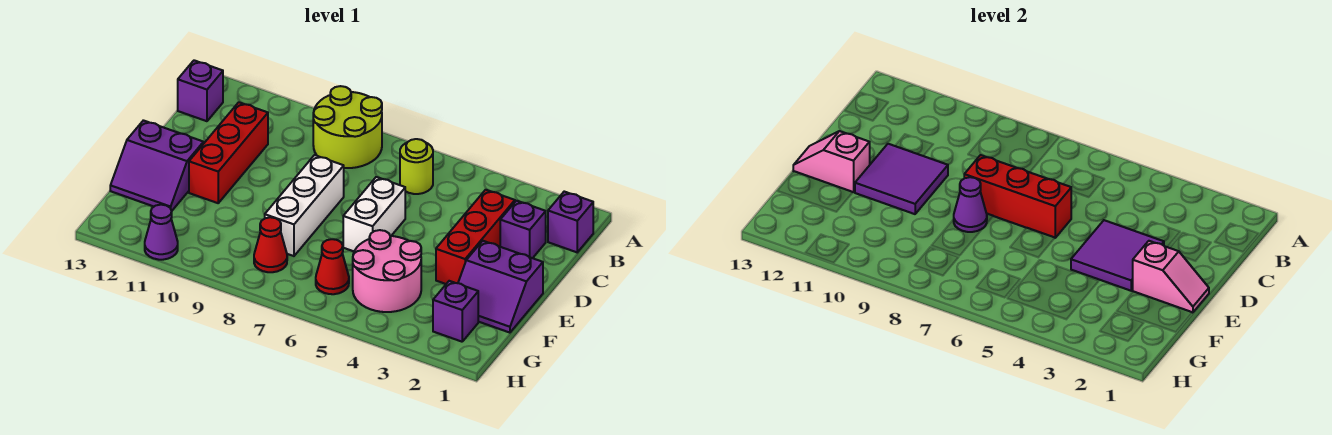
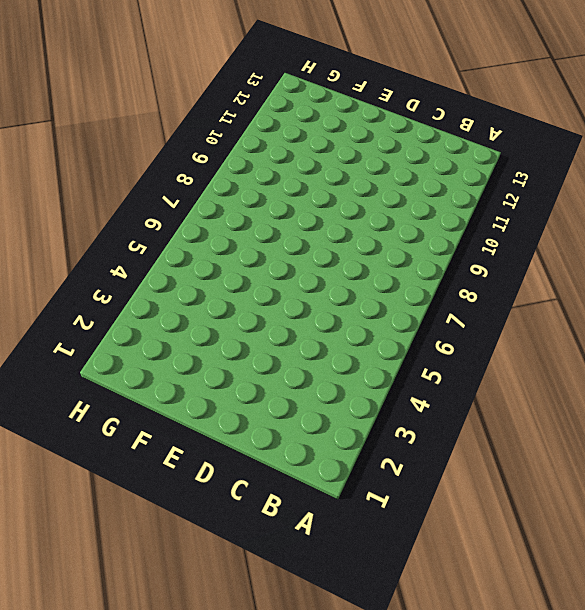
none -> lime round brick A8:B9 level 1
none -> purple brick B1 level 1
none -> lime round brick B6 level 1

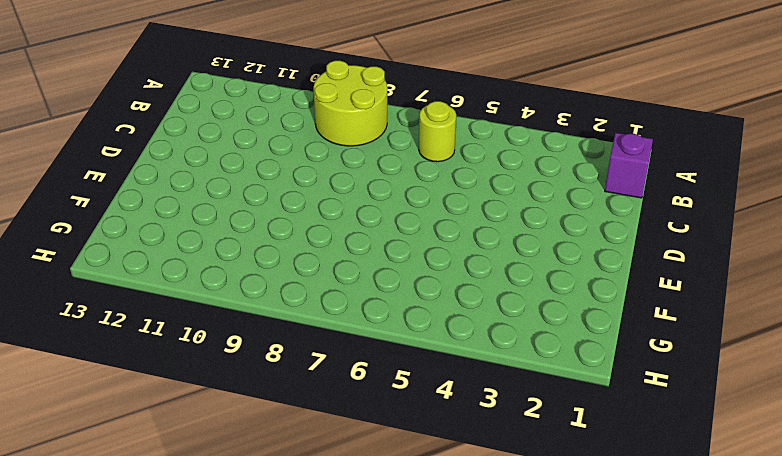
none -> purple brick B13 level 1
none -> purple brick C2 level 1
none -> red brick C3:E3 level 1

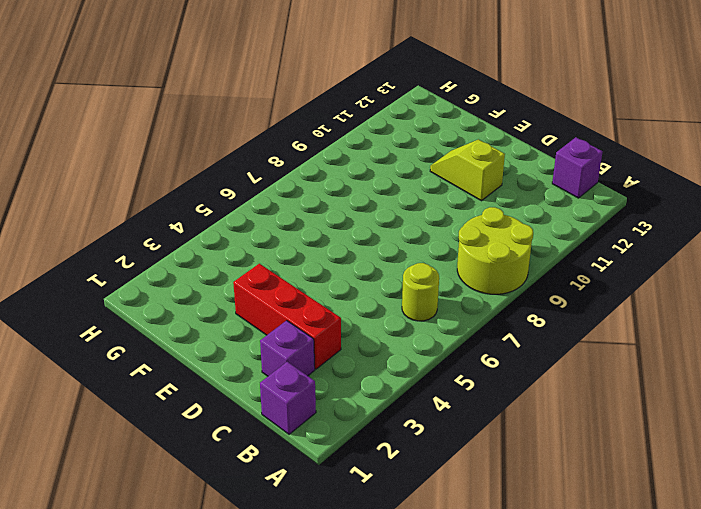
lime slope D11:E11 level 1 top D -> red brick C11:E11 level 1
none -> white brick D6:E6 level 1
none -> white brick D8:F8 level 1
none -> purple slope E1:F2 level 1 top E

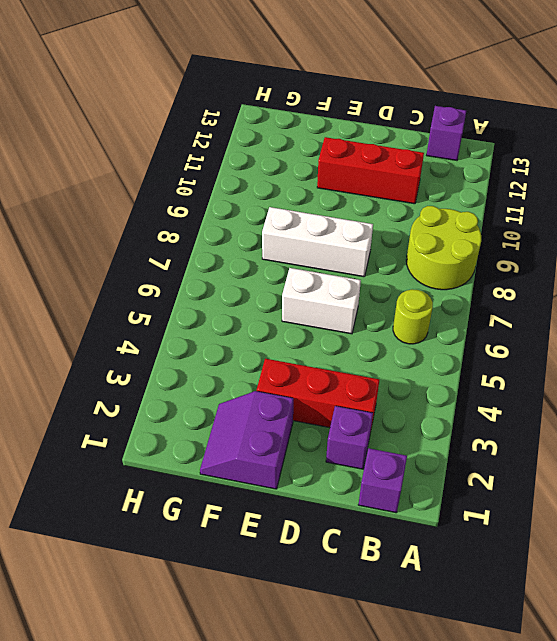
none -> purple slope E12:F13 level 1 top E
none -> pink round brick F4:G5 level 1
none -> purple brick G2 level 1

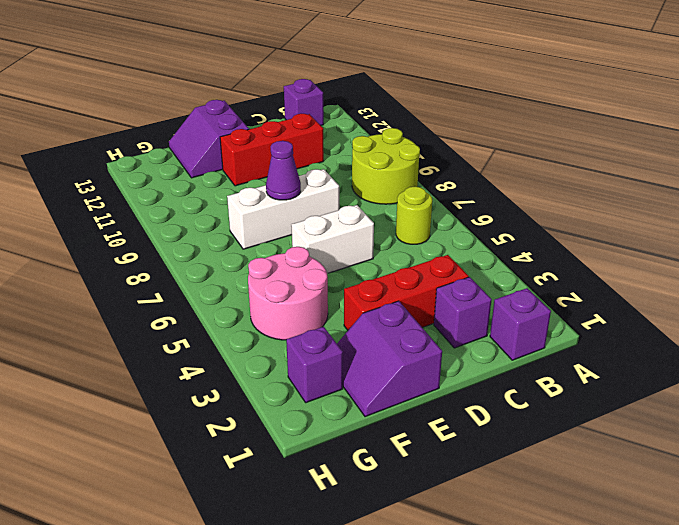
none -> red cone G6 level 1
none -> red cone G8 level 1
none -> purple cone H11 level 1

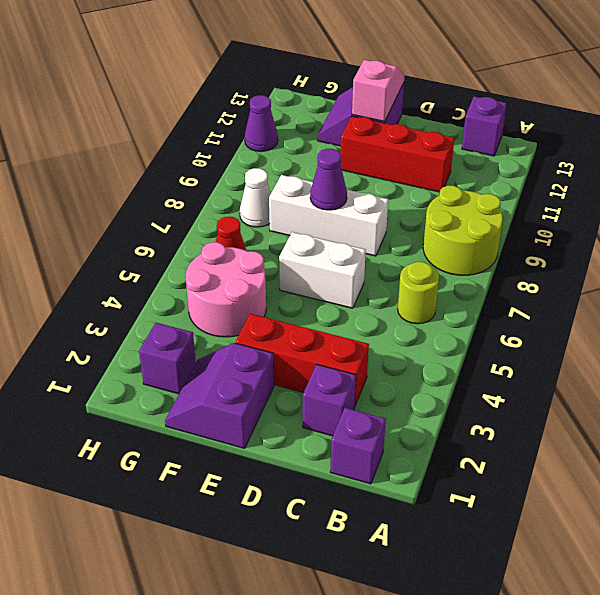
white cone G8 level 1 -> red cone G8 level 1
none -> purple tile D3:E4 level 2
none -> red brick D6:D8 level 2
none -> purple tile D10:E11 level 2

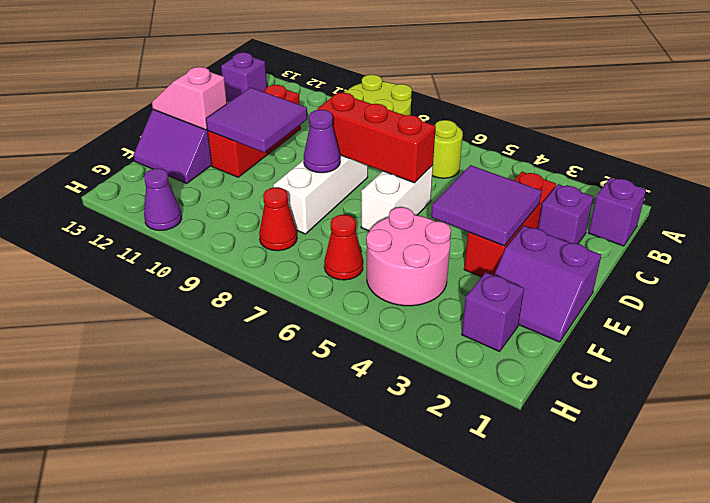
none -> pink slope E1:E2 level 2 top 2

